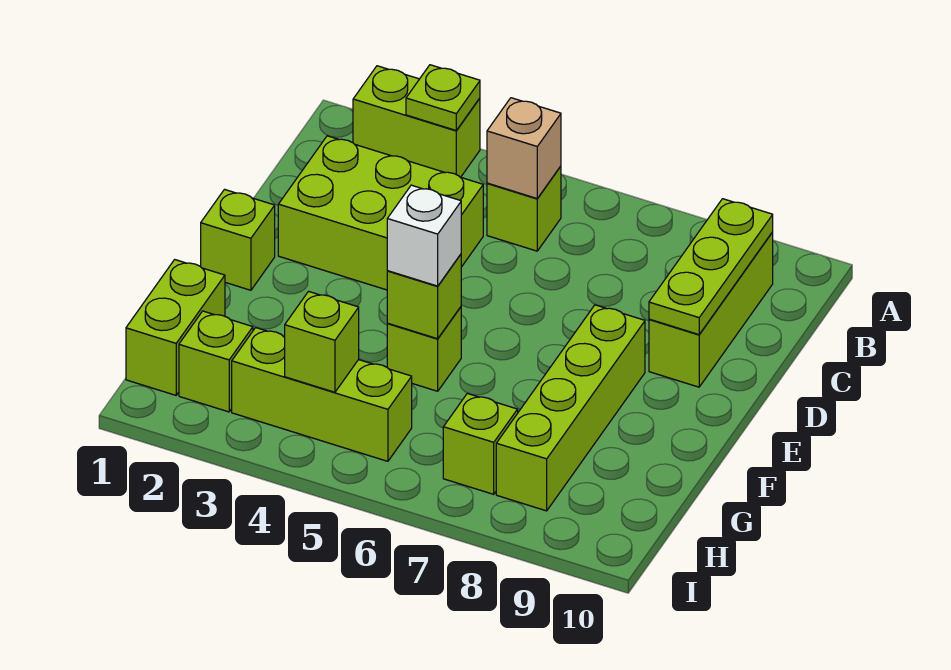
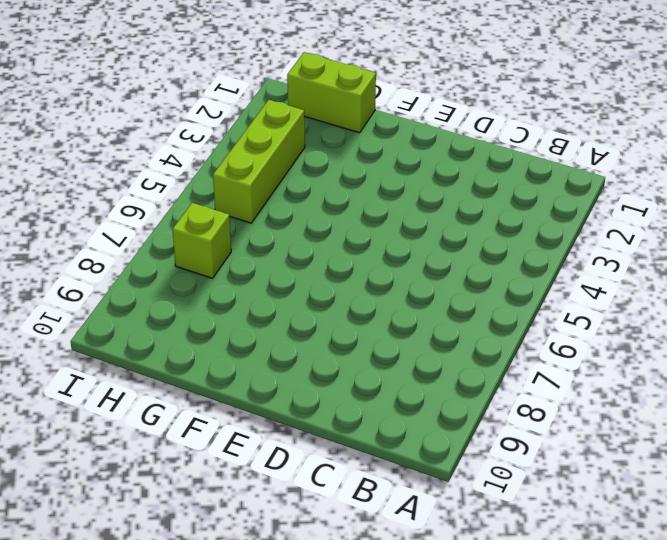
none -> lime brick A2:A3 level 1
none -> lime brick B5 level 1
none -> lime brick B9:D9 level 1

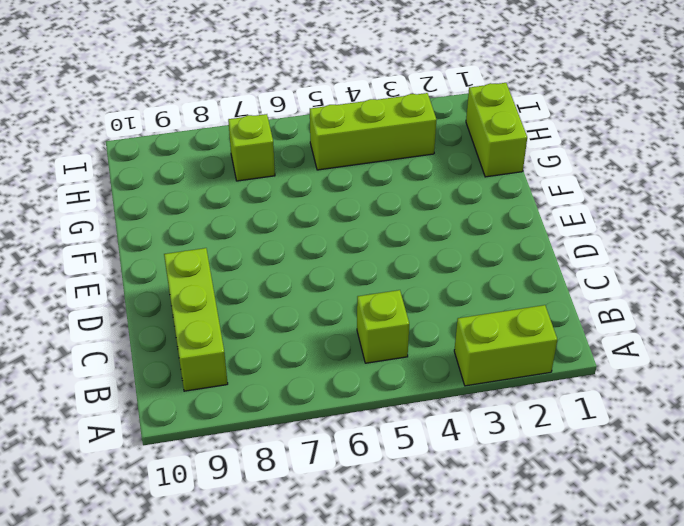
none -> lime brick C2:D4 level 1
none -> lime brick E1 level 1
none -> lime brick E8:H8 level 1

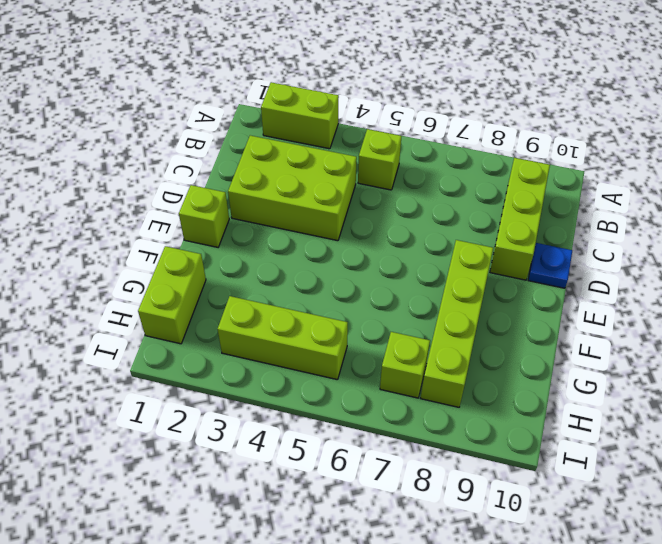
blue plate D10 level 1 -> none
none -> lime brick F5 level 1
none -> lime brick H2 level 1
none -> lime plate A3 level 2

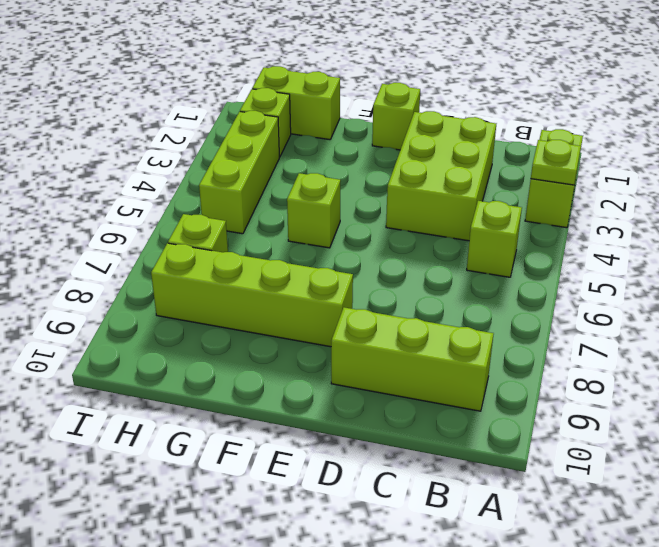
none -> tan brick B5 level 2
none -> lime plate B9:D9 level 2
none -> lime brick F5 level 2

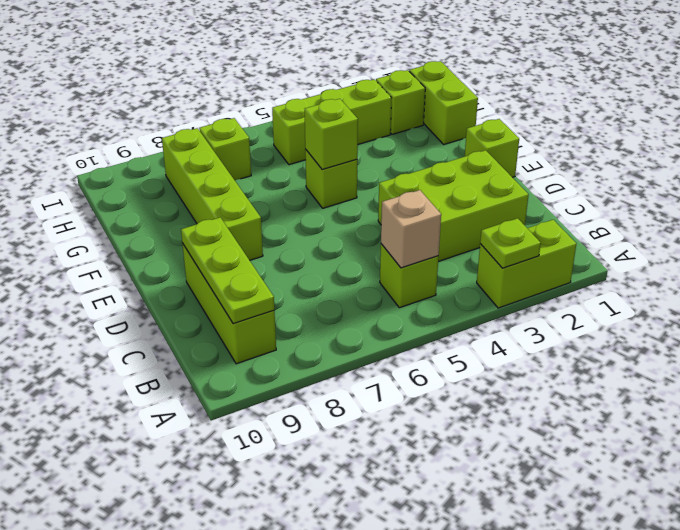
none -> lime brick H4 level 2
none -> white brick F5 level 3

